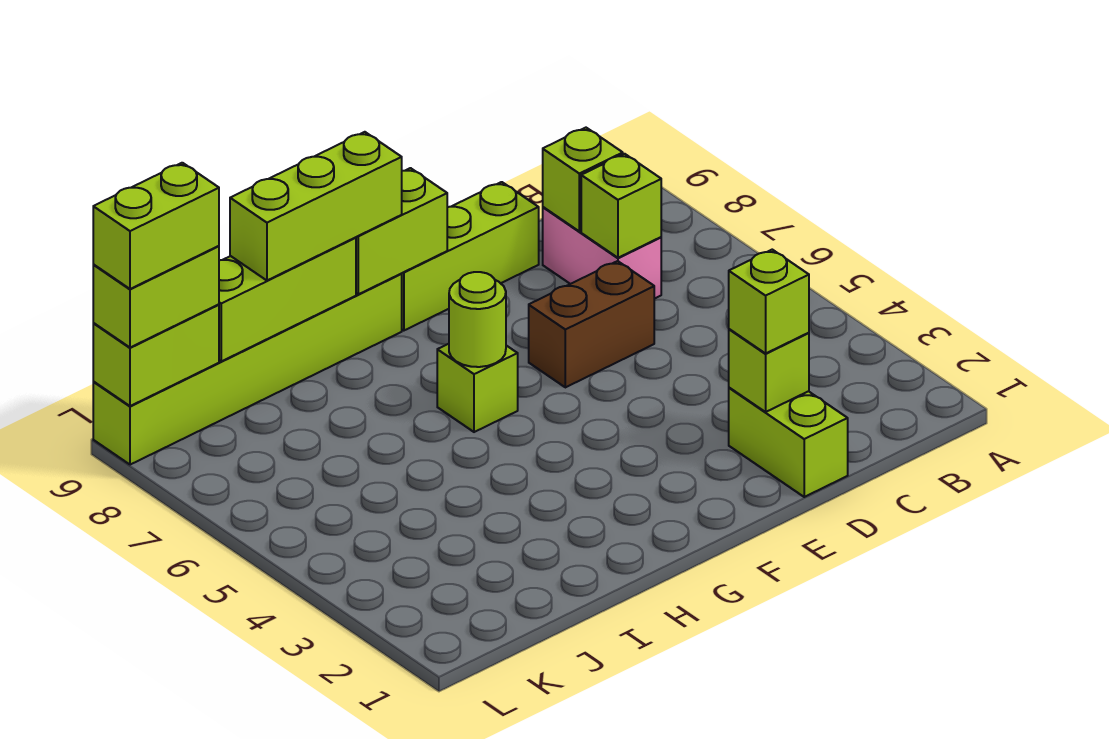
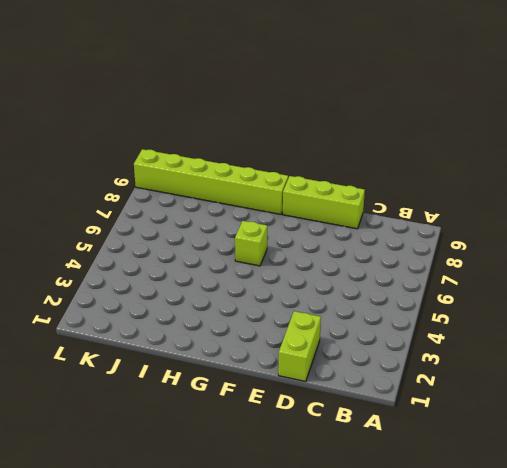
none -> pink brick C7:C8 level 1
none -> brown brick D6:E6 level 1
none -> lime brick C7 level 2

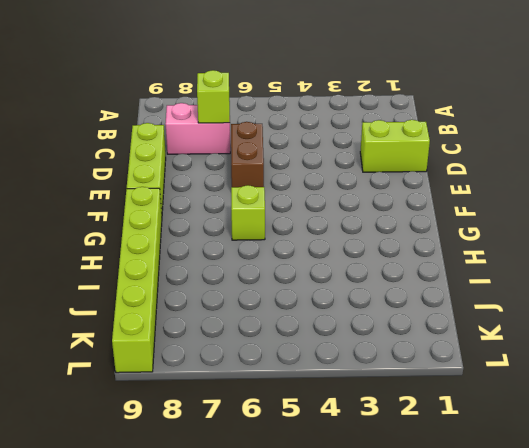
none -> lime brick C8 level 2
none -> lime brick D2 level 2
none -> lime brick F9:G9 level 2

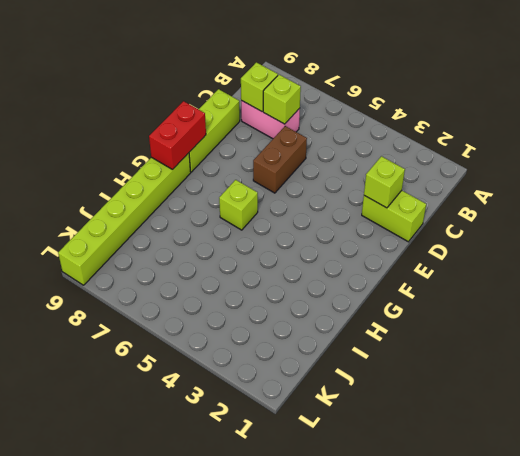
red brick F9:G9 level 2 -> lime brick F9:G9 level 2
none -> lime round brick G6 level 2
none -> lime brick H9:J9 level 2
none -> lime brick K9:L9 level 2

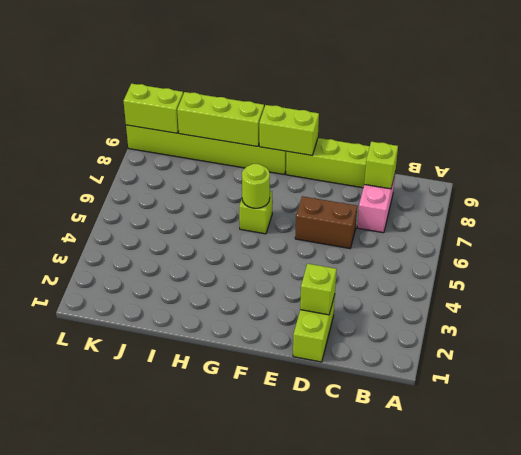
none -> lime brick C7 level 2
none -> lime brick D2 level 3
none -> lime brick G9:I9 level 3

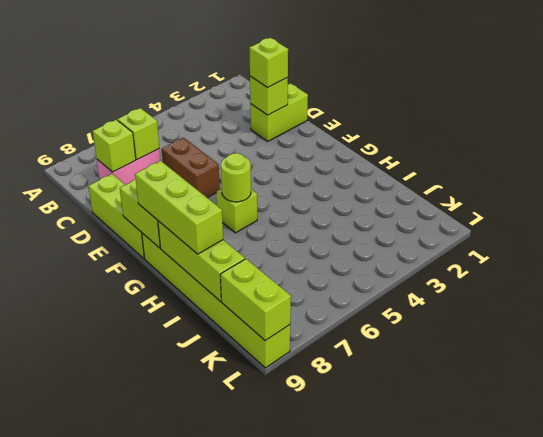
none -> lime brick K9:L9 level 3
none -> lime brick K9:L9 level 4

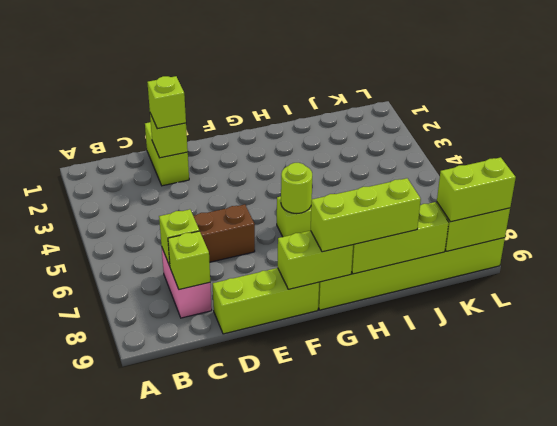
none -> lime brick K9:L9 level 4

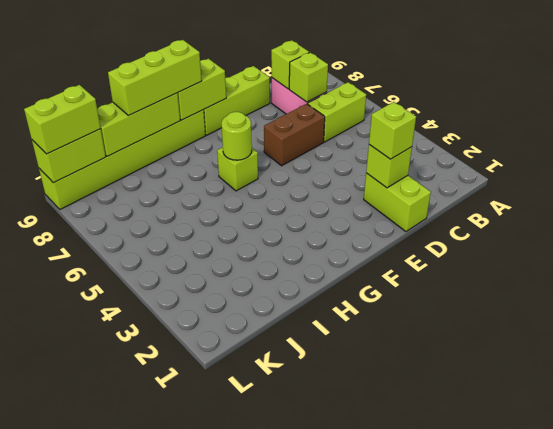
lime brick B6:C6 level 1 -> lime brick K9:L9 level 4

